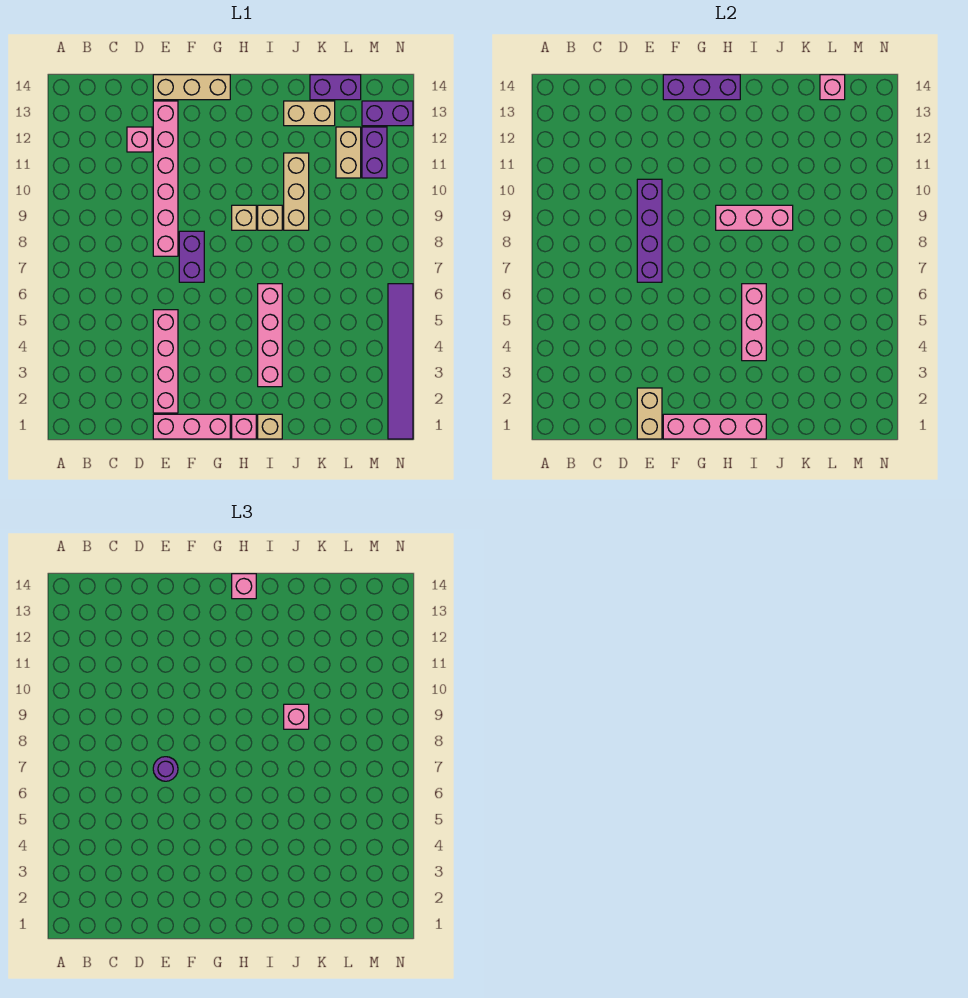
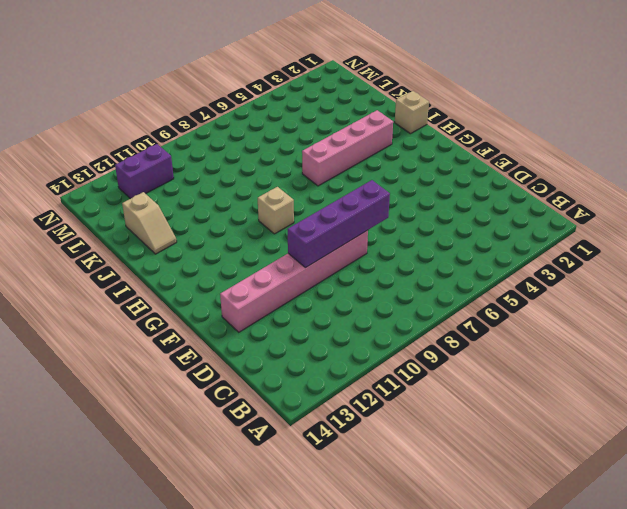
tan slope J13:K13 level 1 top K -> tan brick J13:K13 level 1
none -> pink brick D12 level 1
none -> pink brick E1:G1 level 1
none -> pink brick E2:E5 level 1

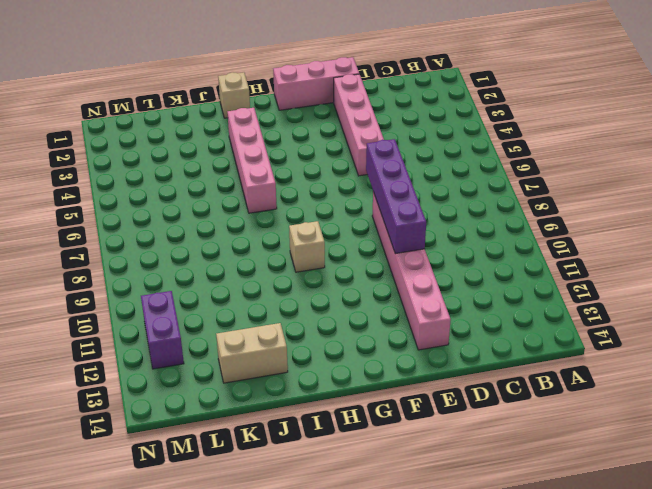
none -> pink brick D12 level 1
none -> tan brick E14:G14 level 1
none -> purple brick F7:F8 level 1

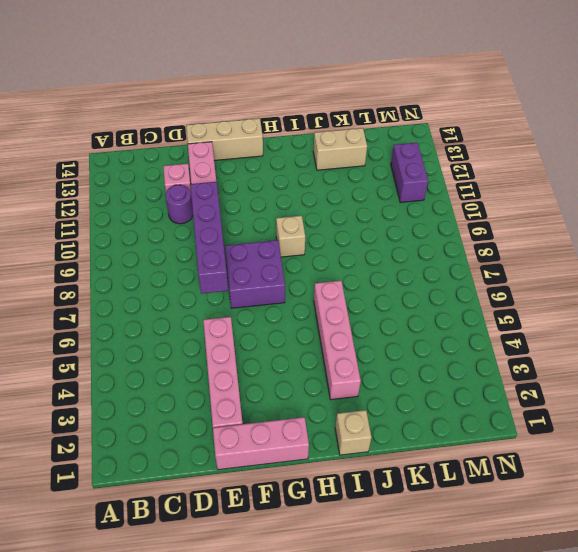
purple round brick D11 level 1 -> purple round brick E7 level 3
purple brick F7:G8 level 1 -> purple brick F7:F8 level 1
none -> pink brick H1 level 1
none -> tan brick I9 level 1
none -> tan brick J9:J11 level 1

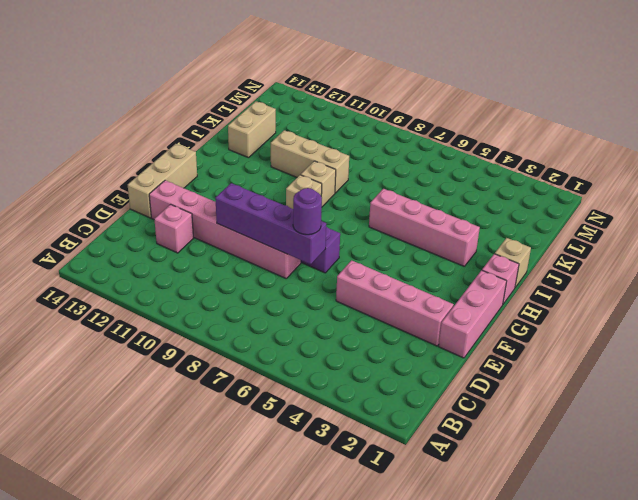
none -> purple brick K14:L14 level 1
none -> tan brick L11:L12 level 1
none -> purple brick M11:M12 level 1

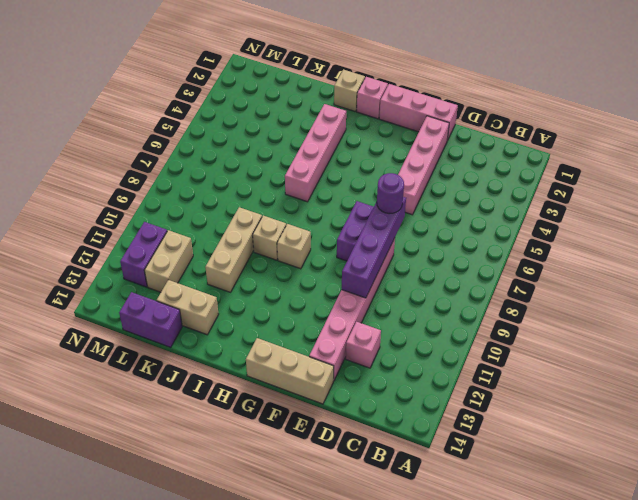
none -> purple brick M13:N13 level 1
none -> purple tile N1:N6 level 1
none -> tan brick E1:E2 level 2

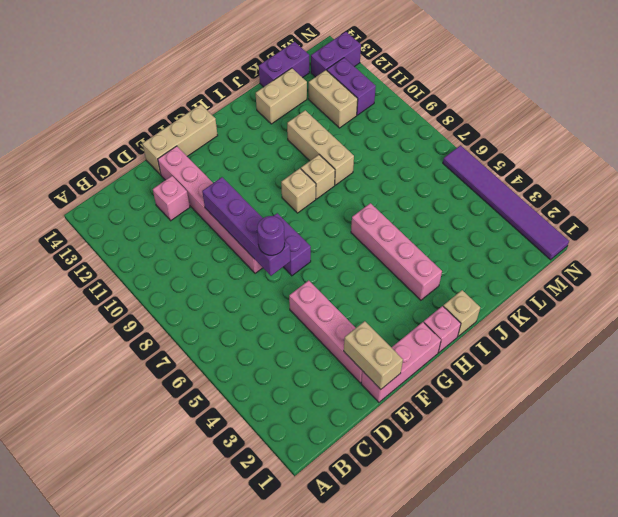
none -> pink brick F1:I1 level 2
none -> purple brick F14:H14 level 2
none -> pink brick H9:J9 level 2

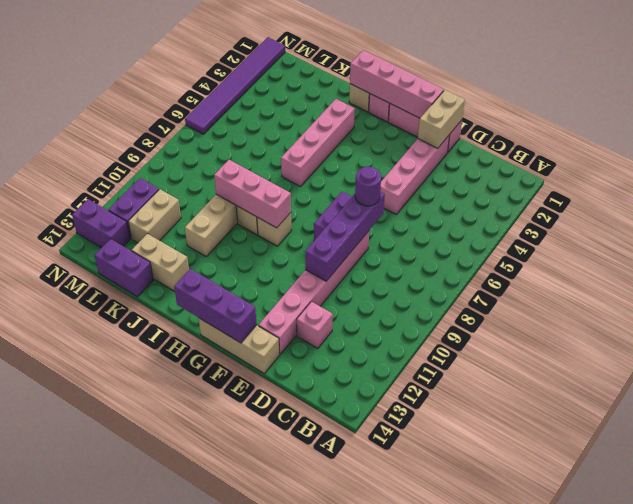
none -> pink brick I4:I6 level 2
none -> pink brick L14 level 2
none -> pink brick H14 level 3

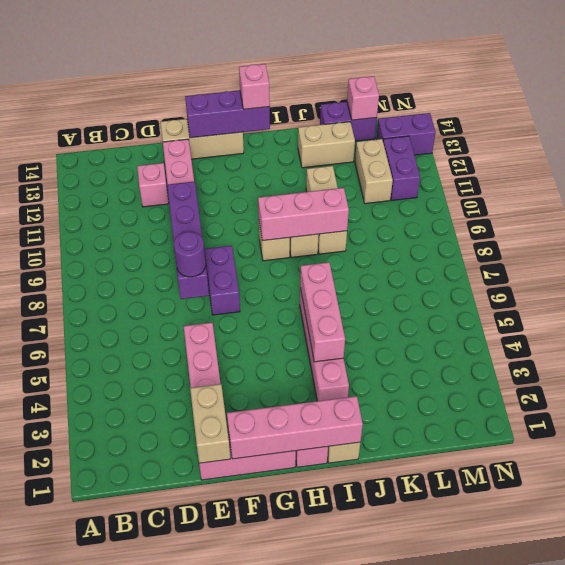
none -> purple tile N1:N6 level 1
none -> pink brick J9 level 3

